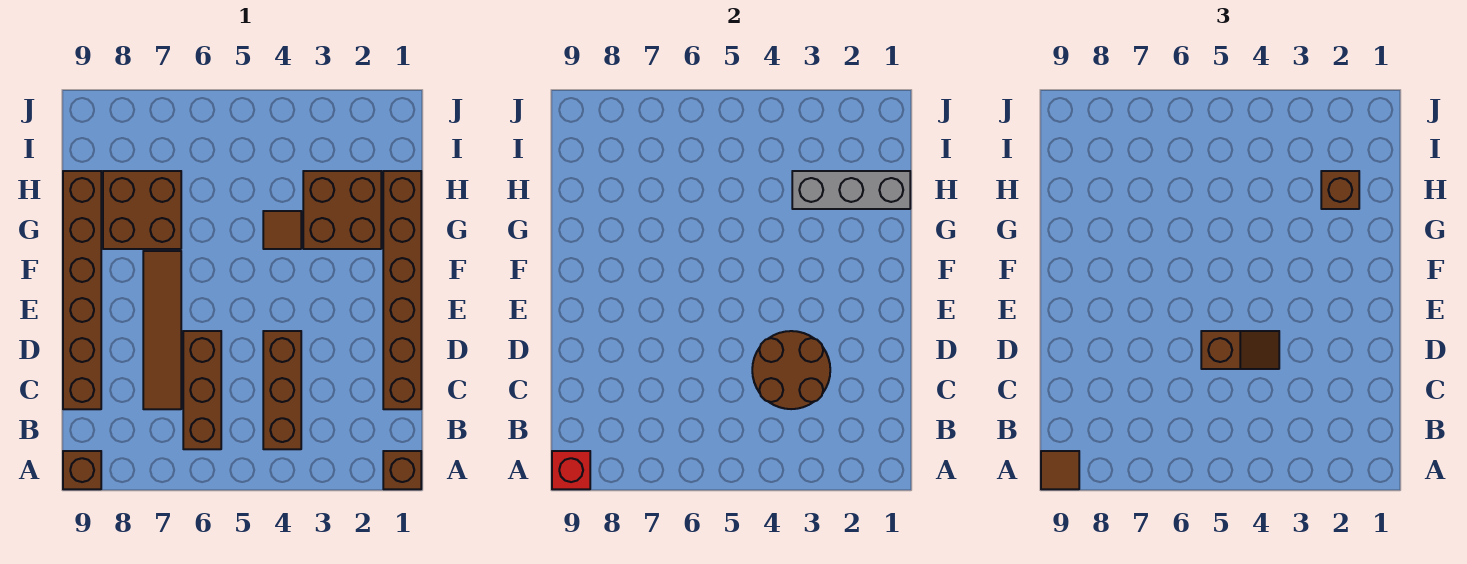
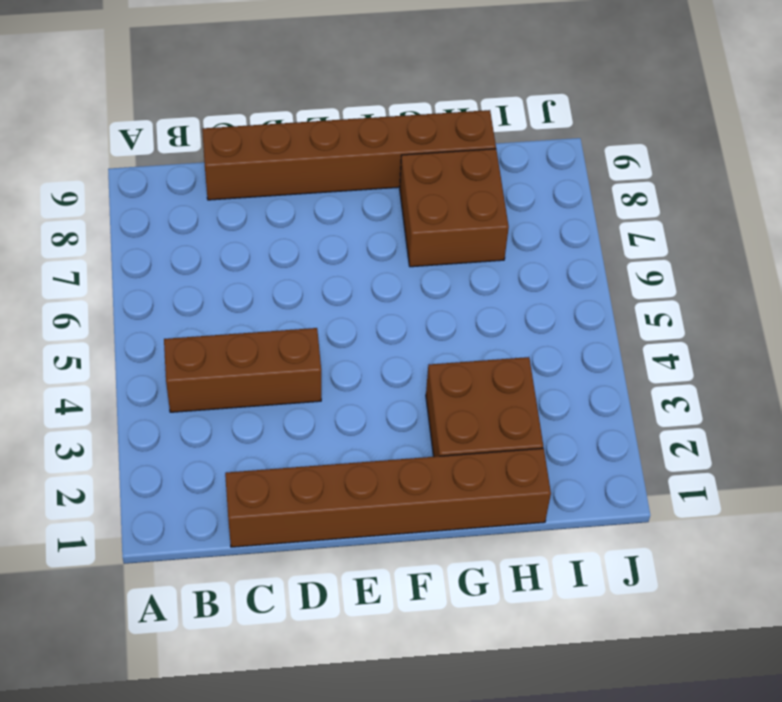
none -> brown brick A1 level 1
none -> brown brick A9 level 1
none -> brown brick B6:D6 level 1

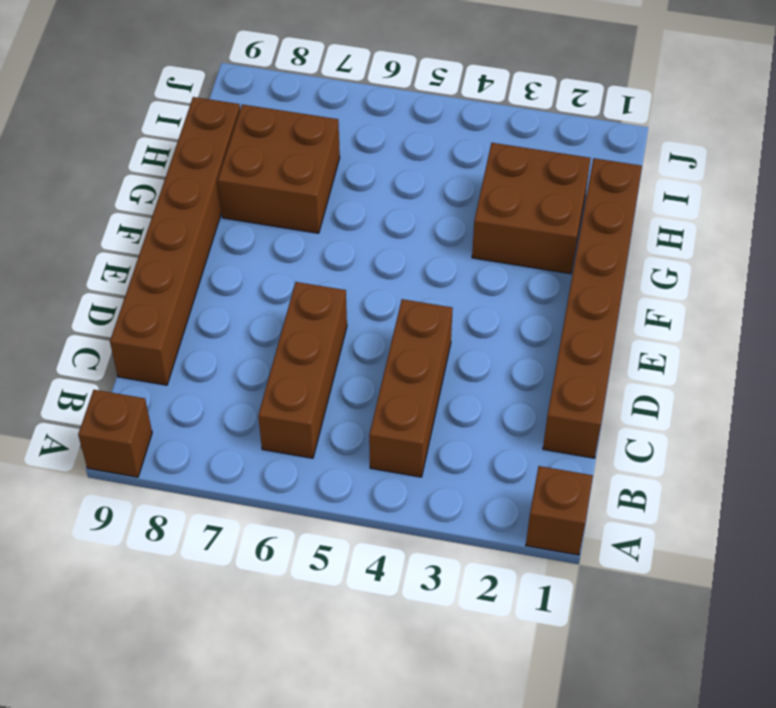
none -> brown tile C7:F7 level 1
none -> brown tile G4 level 1
none -> red brick A9 level 2

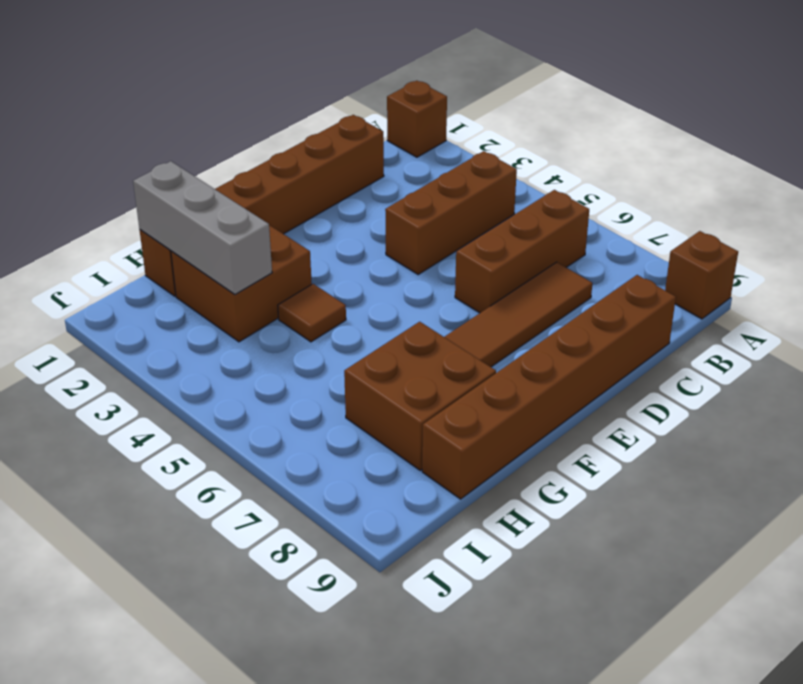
none -> red brick A9 level 2
none -> brown round brick C3:D4 level 2
none -> brown tile A9 level 3

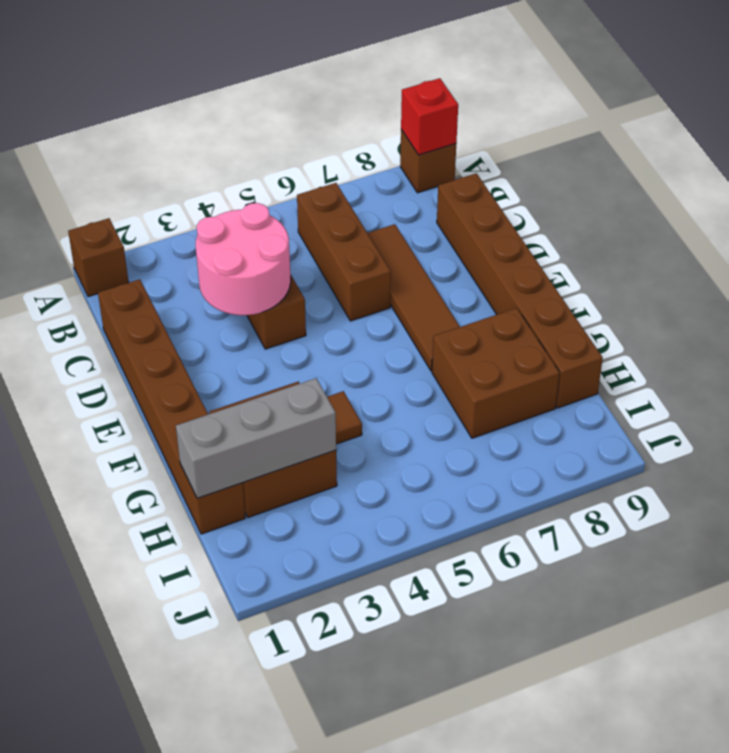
pink round brick C3:D4 level 2 -> brown round brick C3:D4 level 2
none -> brown tile A9 level 3
none -> brown slope D4:D5 level 3 top 5
none -> brown brick H2 level 3

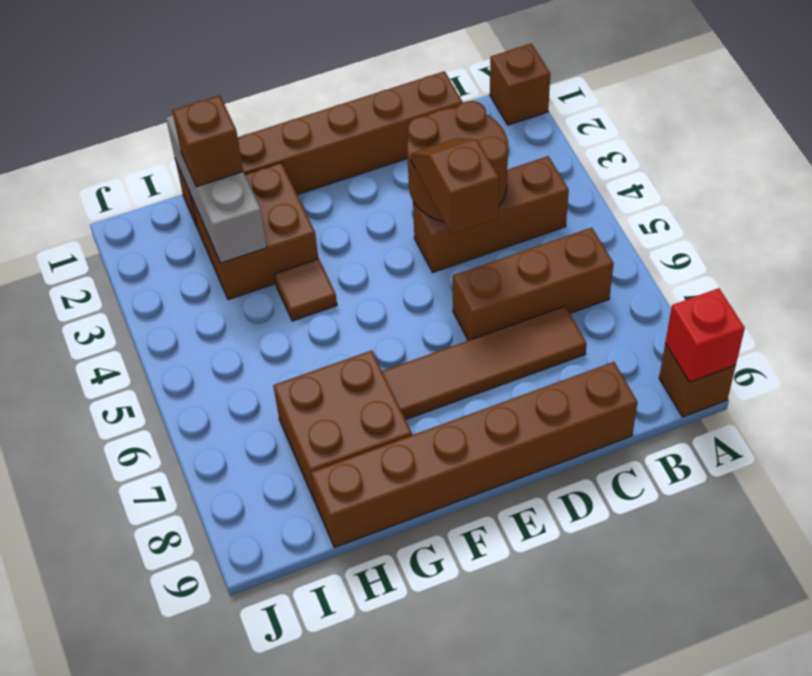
none -> brown tile A9 level 3

